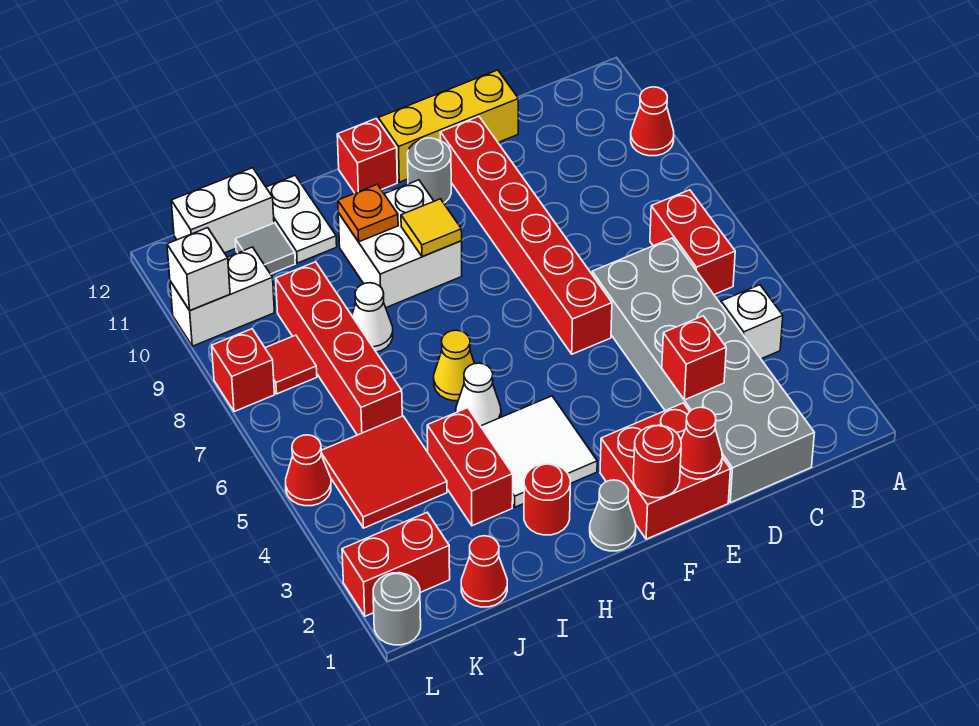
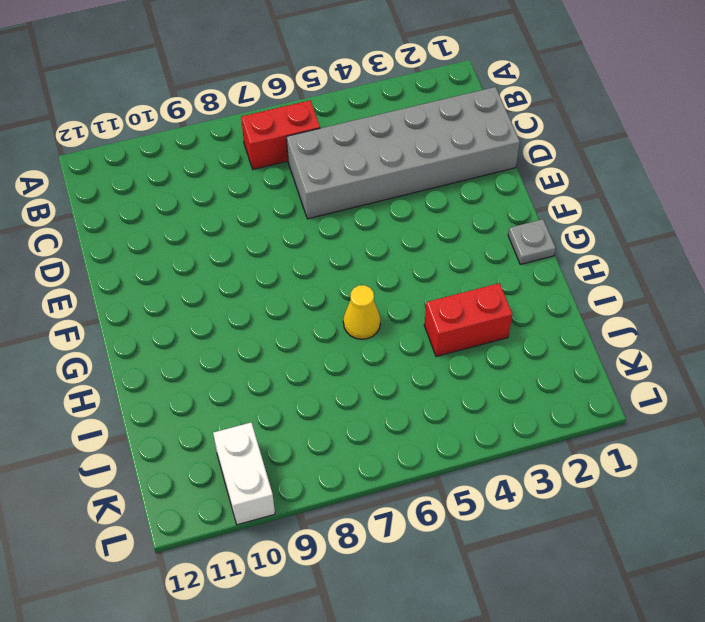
grey plate G1 level 1 -> grey cone G1 level 1
none -> red cone A10 level 1
none -> white brick B4 level 1
none -> yellow brick D12:F12 level 1
none -> red brick E1:F2 level 1

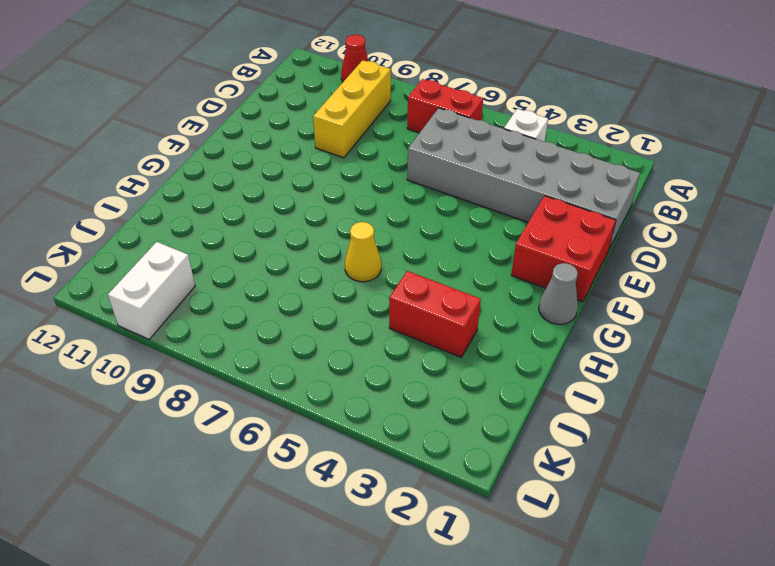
yellow brick B9:D9 level 1 -> yellow brick D12:F12 level 1
none -> red brick E6:E11 level 1
none -> grey round brick F11 level 1
none -> white tile G3:H4 level 1
none -> white brick G9:H10 level 1

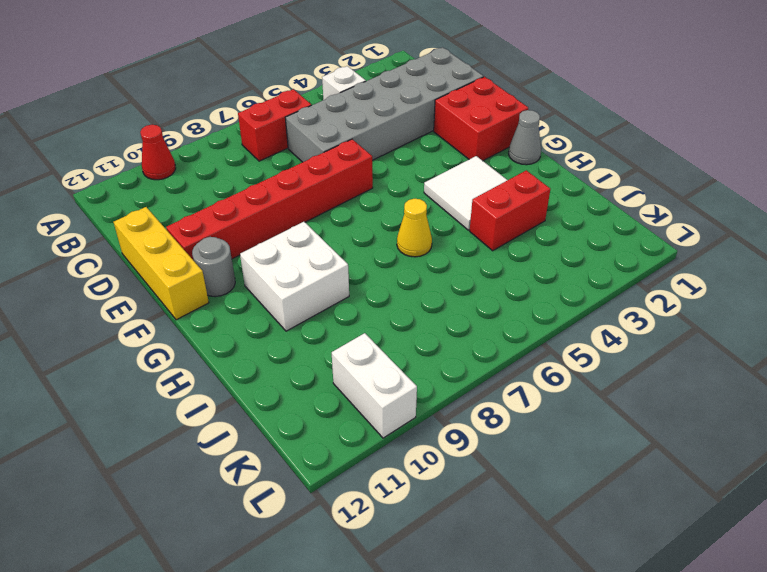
none -> red brick G12 level 1
none -> red round brick H2 level 1
none -> white cone H5 level 1
none -> white cone I8 level 1

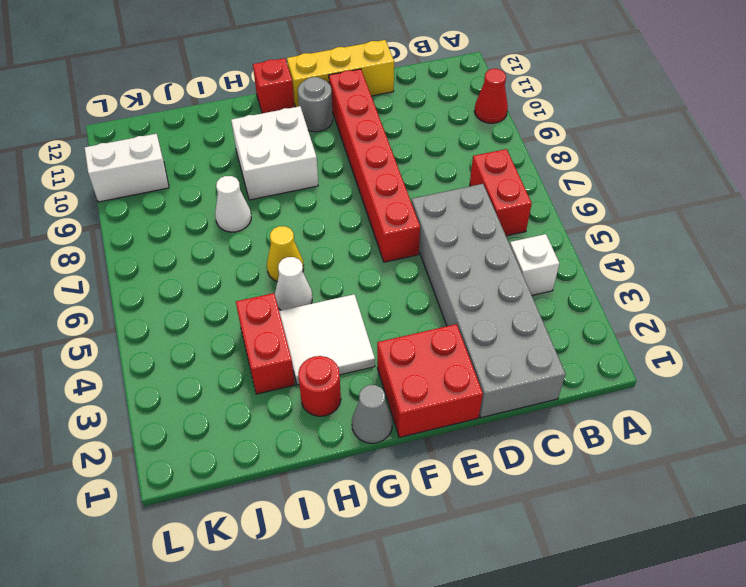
none -> white plate I11:I12 level 1
none -> red cone J1 level 1
none -> red tile J4:K5 level 1
none -> red brick J6:J9 level 1

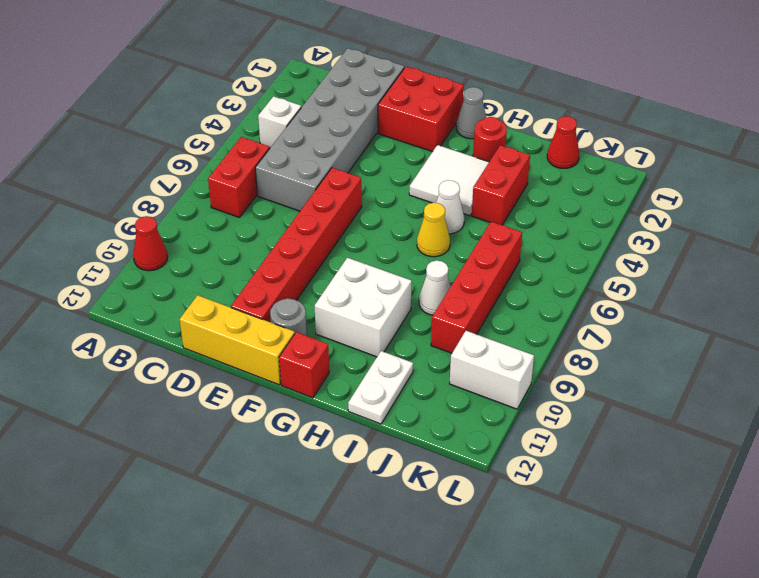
none -> red tile J4:K5 level 1
none -> grey tile J11 level 1
none -> white brick J12:K12 level 1
none -> red brick K2:L2 level 1

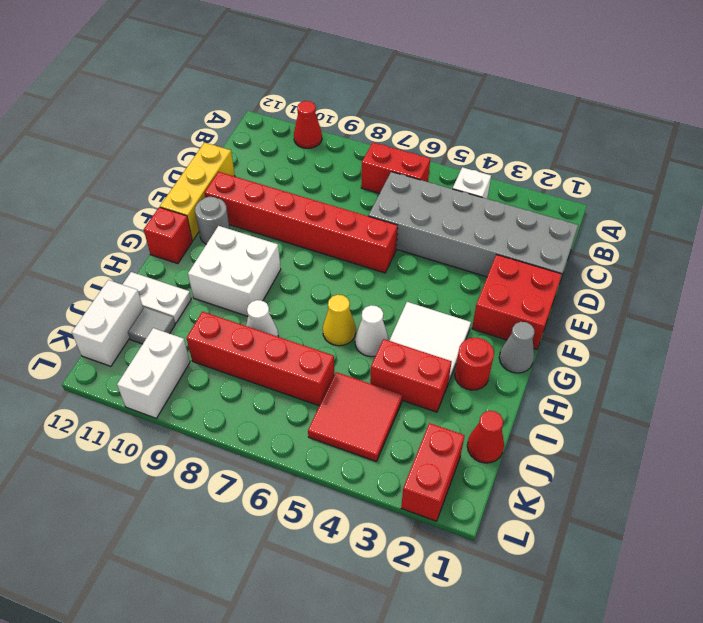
none -> red tile K8 level 1
none -> grey round brick L1 level 1
none -> red cone L5 level 1
none -> red brick L8 level 1

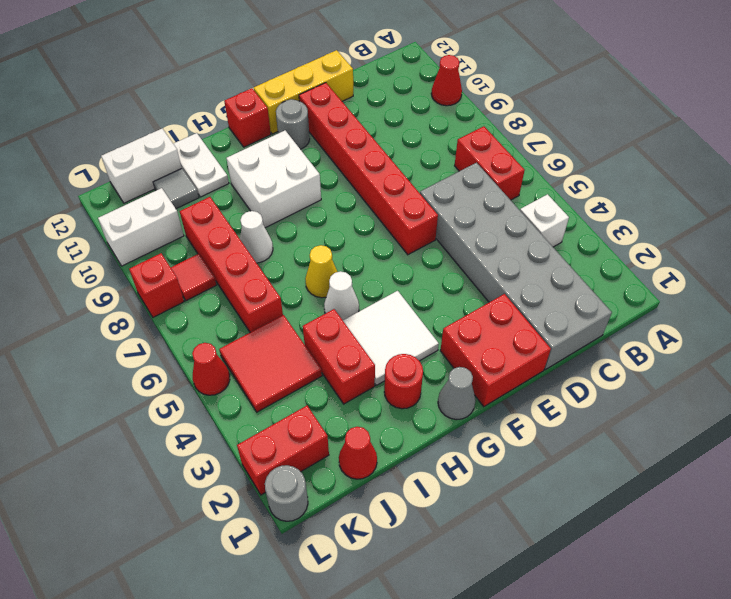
none -> red brick D3 level 2
none -> red cone E1 level 2
none -> red round brick F1 level 2
none -> yellow tile G9 level 2

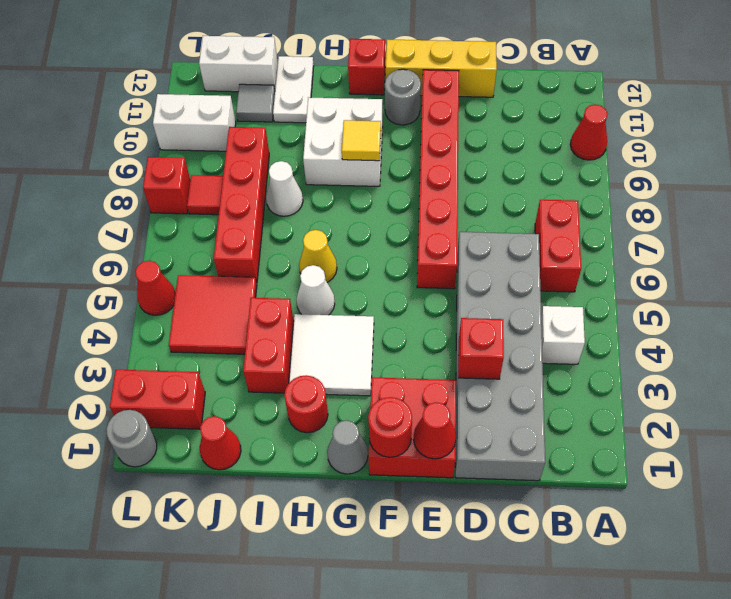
none -> orange plate H10 level 2
none -> white brick L10 level 2

